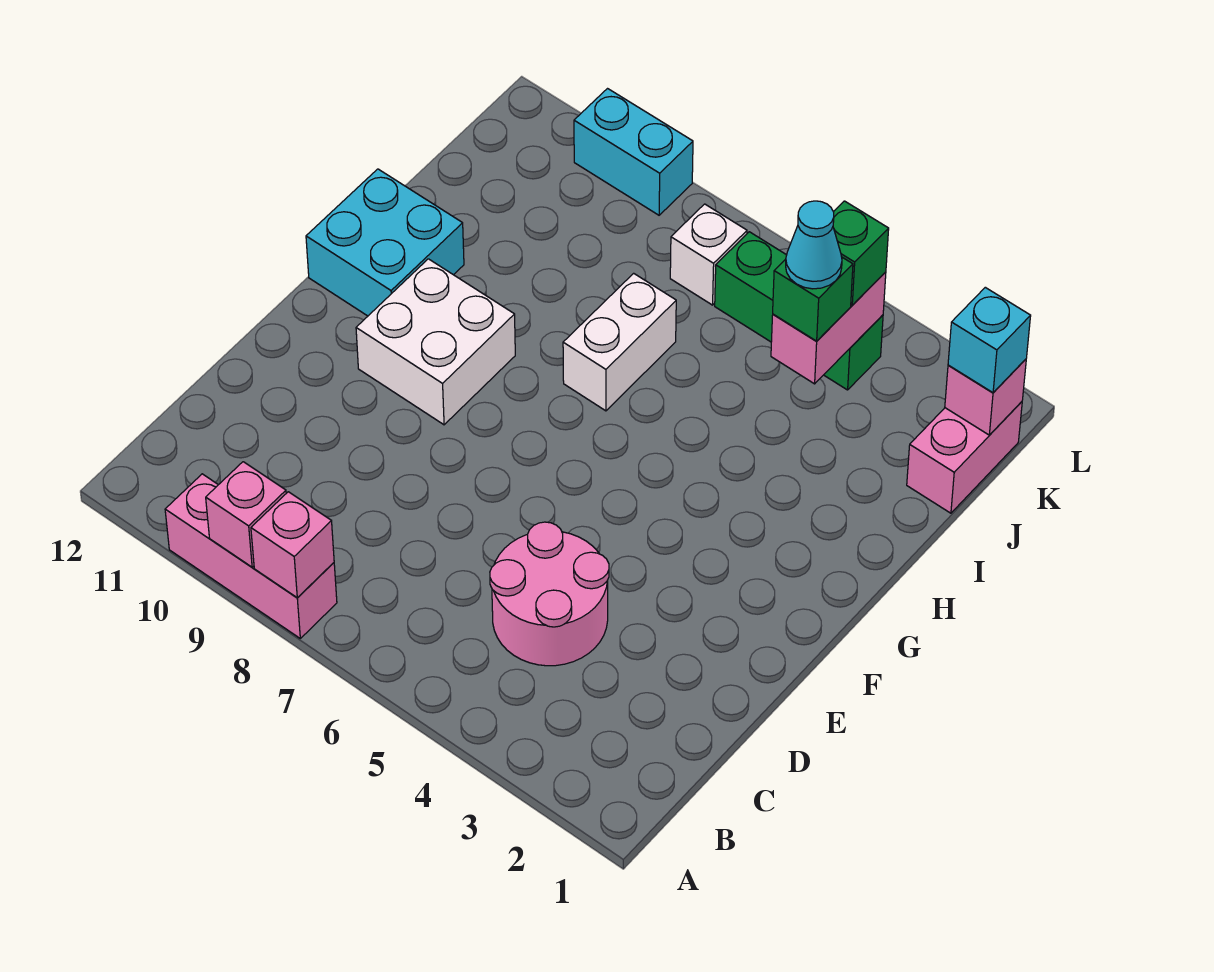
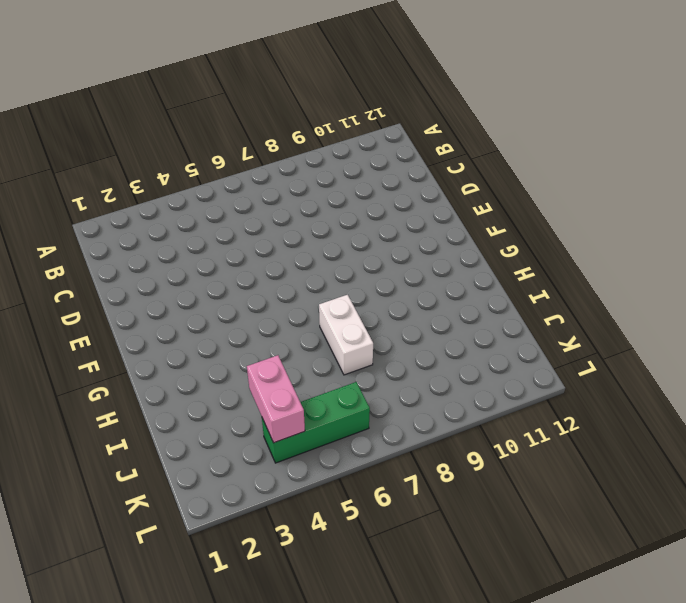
none -> pink brick A8:A10 level 1
none -> pink round brick C4:D5 level 1
none -> white brick F9:G10 level 1

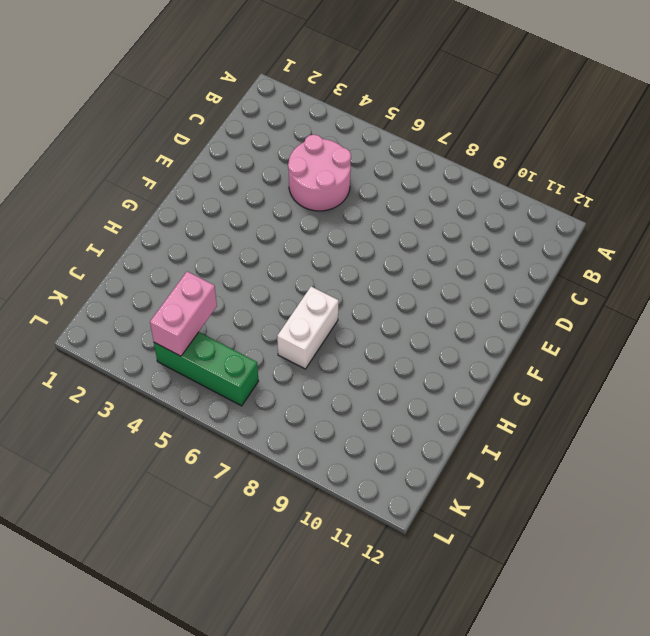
none -> pink brick A8:A10 level 1
none -> white brick F9:G10 level 1
none -> cyan brick G11:H12 level 1

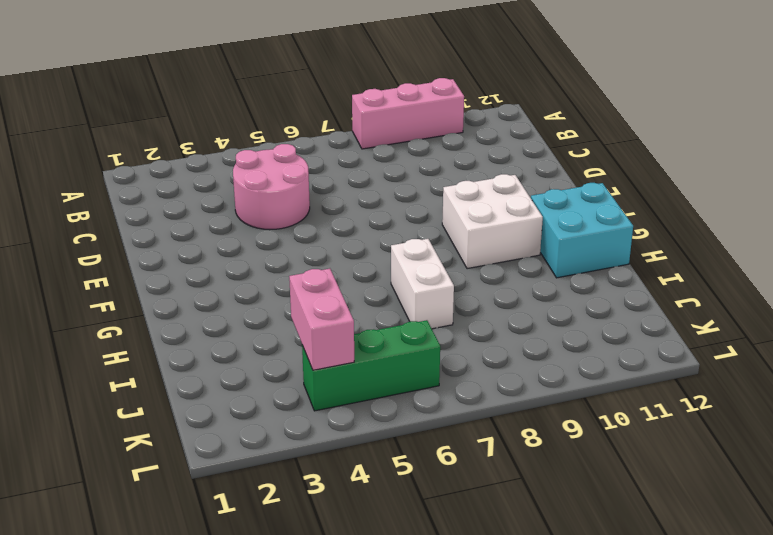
none -> pink brick J1:K1 level 1
none -> white brick K7 level 1
none -> cyan brick L9:L10 level 1

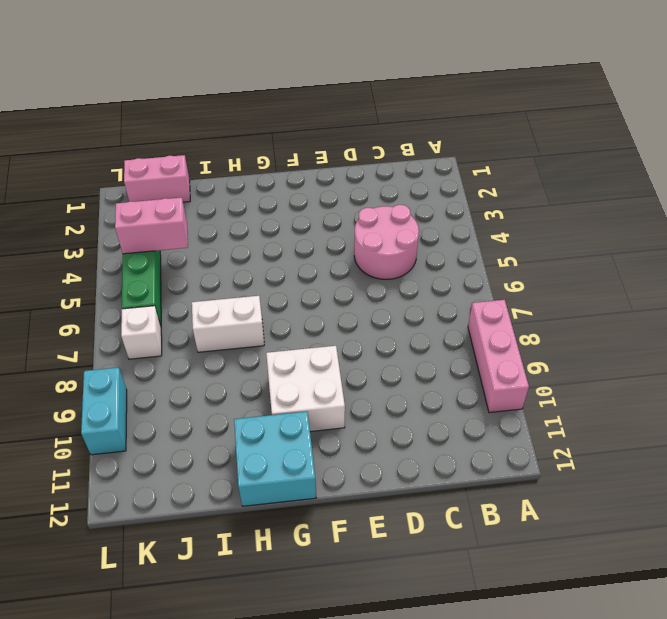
none -> pink brick A8 level 2
none -> pink brick A9 level 2
none -> pink brick K1 level 2

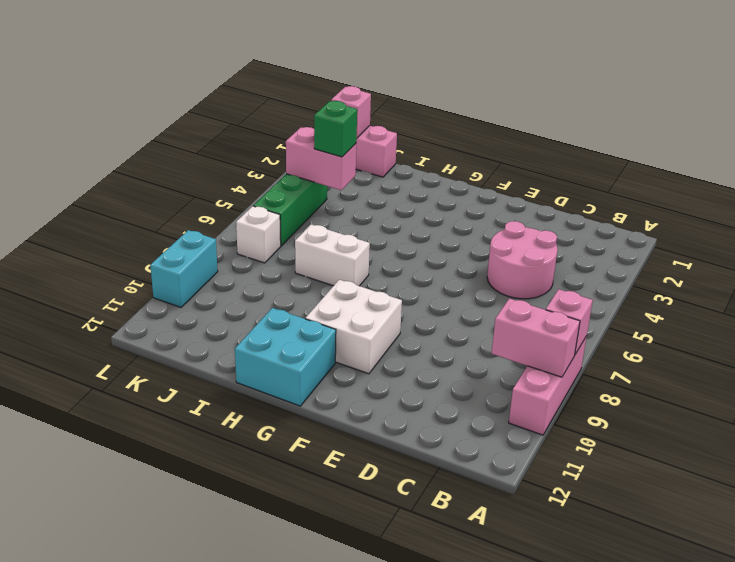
pink brick A9:B9 level 2 -> pink brick A9 level 2
none -> cyan brick K1 level 3
none -> green brick K4 level 3
none -> cyan cone J4 level 4

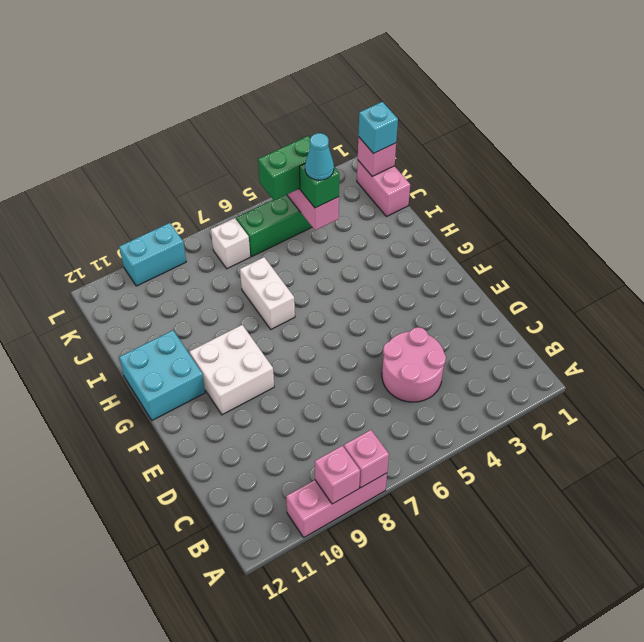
green brick K4:K5 level 3 -> green brick K4 level 3

